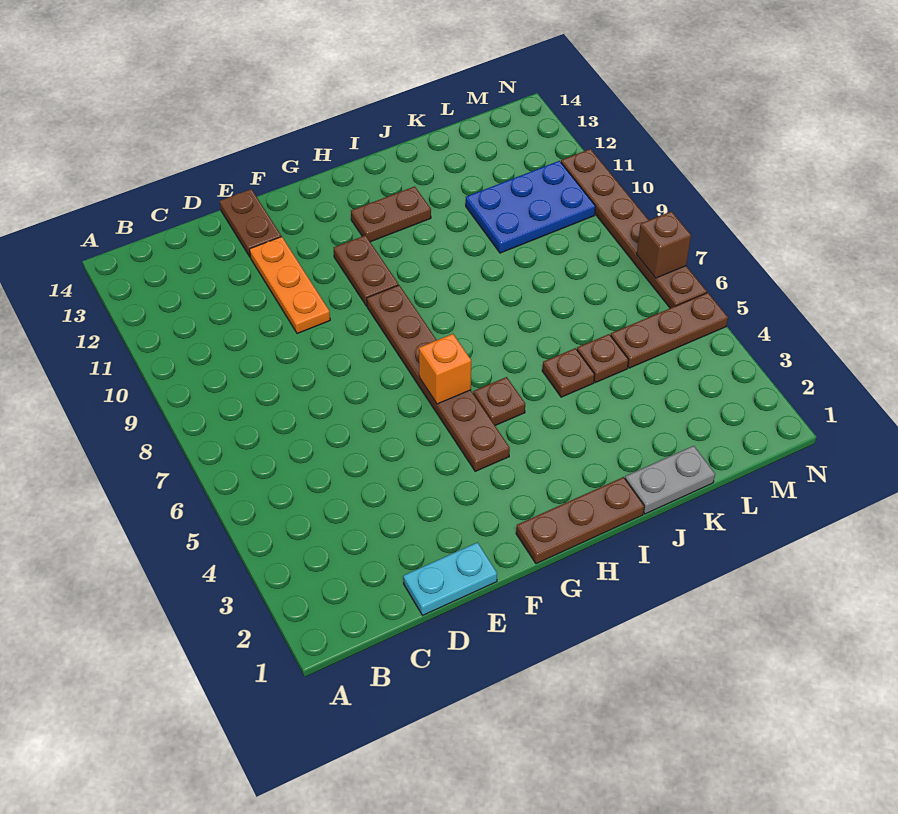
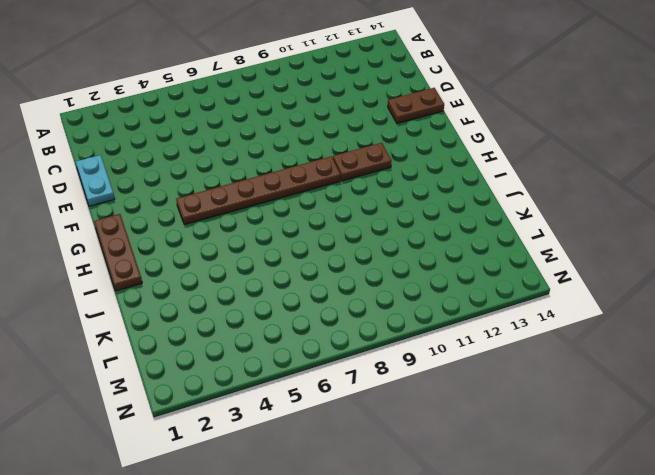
none -> orange plate E10:E12 level 1
none -> brown plate H5 level 1
none -> brown plate H12:I12 level 1

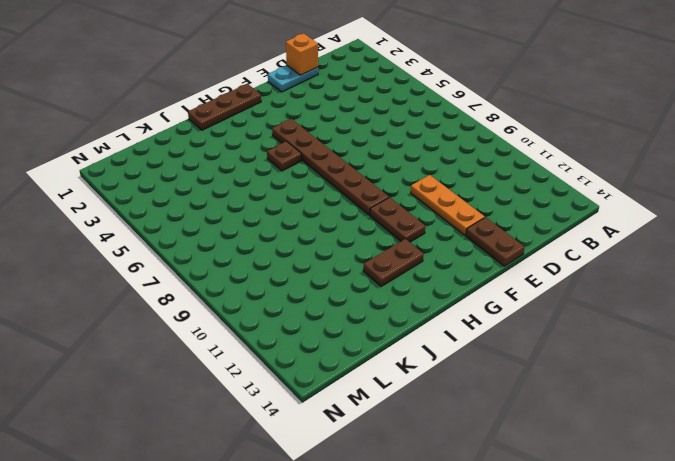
orange brick D1 level 2 -> orange brick G6 level 2
none -> grey plate J1:K1 level 1
none -> brown plate J5 level 1
none -> brown plate K5 level 1

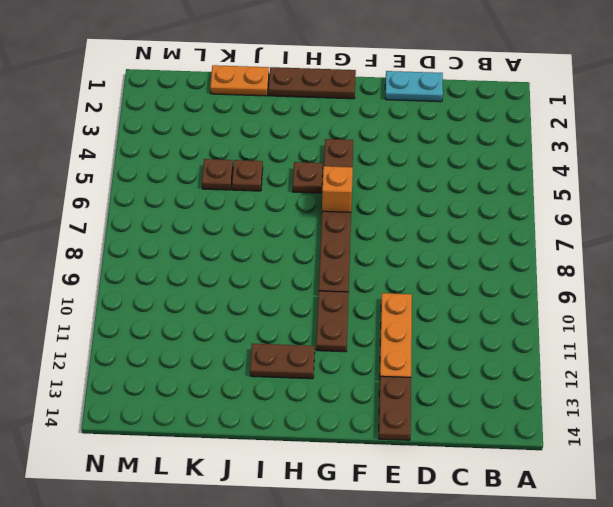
orange plate J1:K1 level 1 -> grey plate J1:K1 level 1
none -> blue plate K10:M11 level 1
none -> brown plate L5:N5 level 1
none -> brown plate N6:N11 level 1

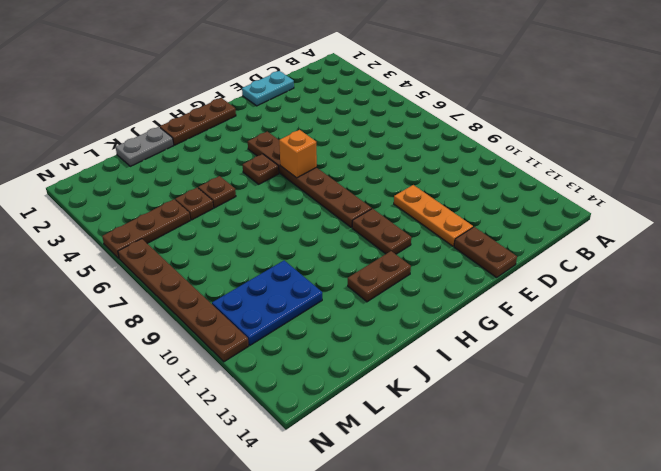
none -> brown brick N7 level 2

